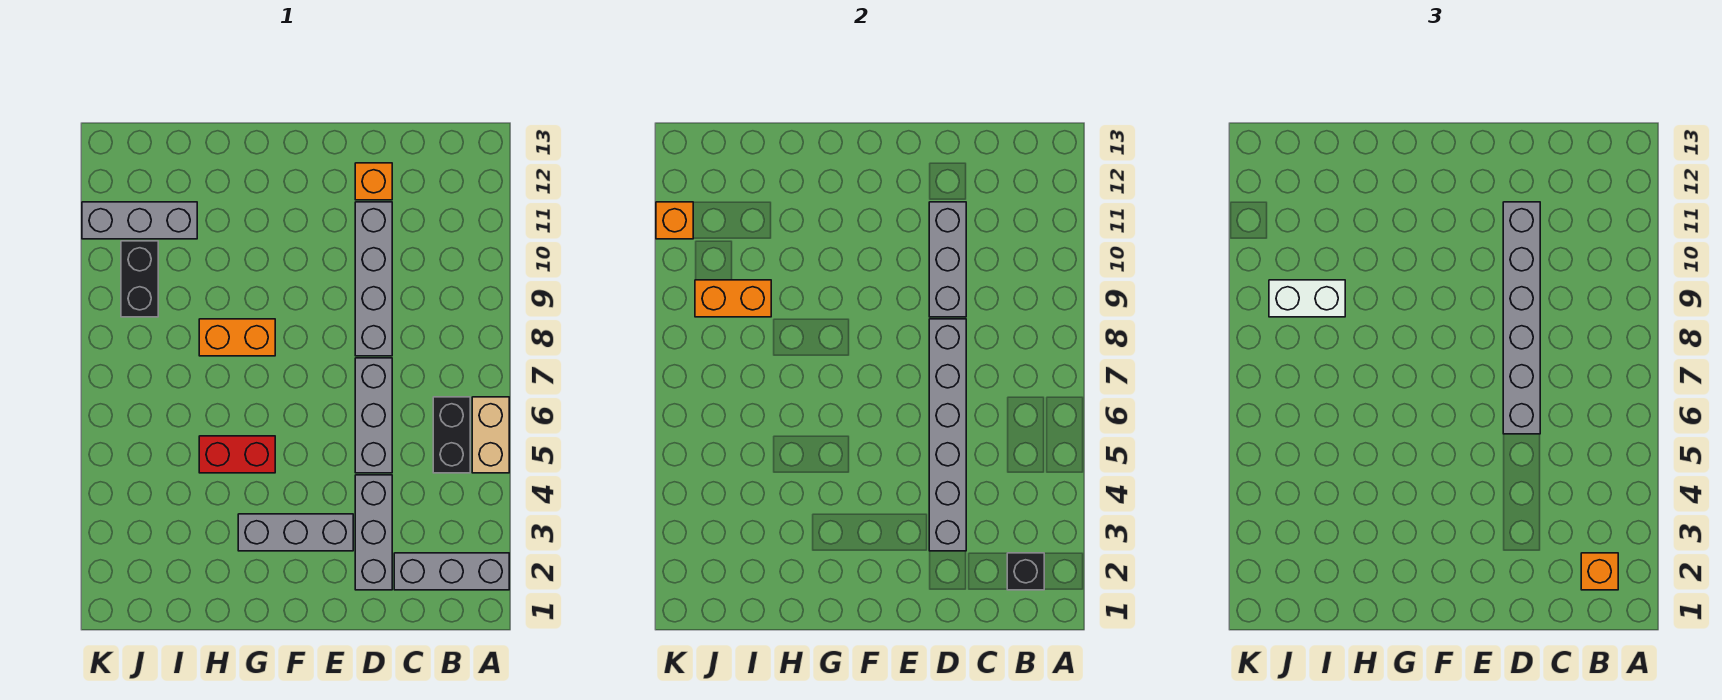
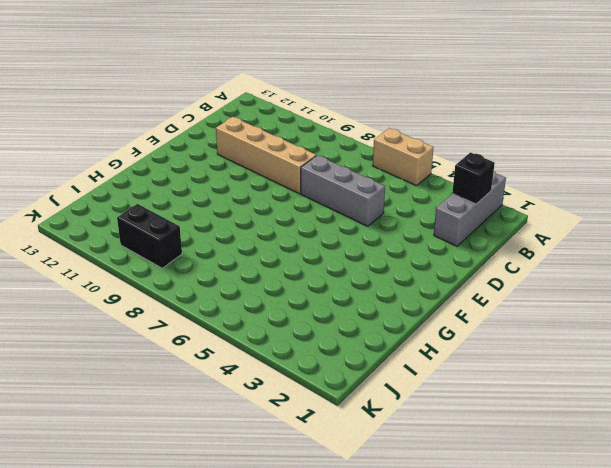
tan brick D8:D11 level 1 -> grey brick D8:D11 level 1
none -> black brick B5:B6 level 1
none -> grey brick D2:D4 level 1
none -> orange brick D12 level 1

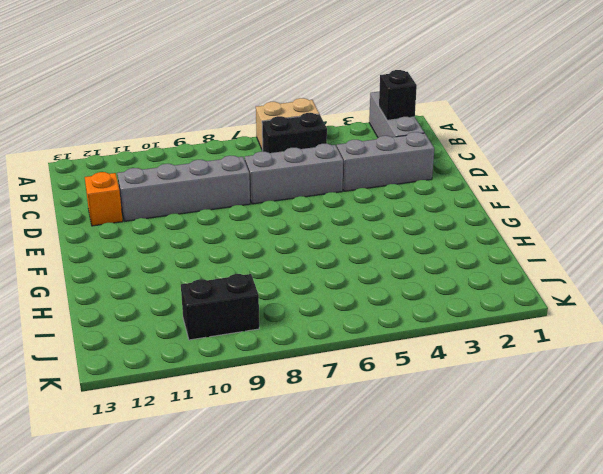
none -> grey brick E3:G3 level 1
none -> red brick G5:H5 level 1
none -> orange brick G8:H8 level 1

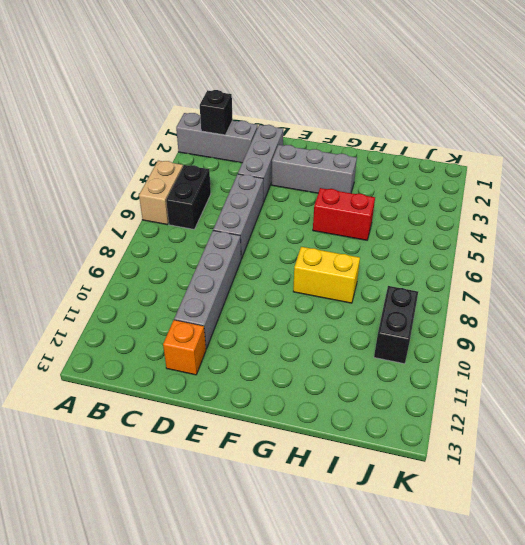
yellow brick G8:H8 level 1 -> orange brick G8:H8 level 1
none -> grey brick I11:K11 level 1
none -> grey brick D3:D8 level 2
none -> grey brick D9:D11 level 2

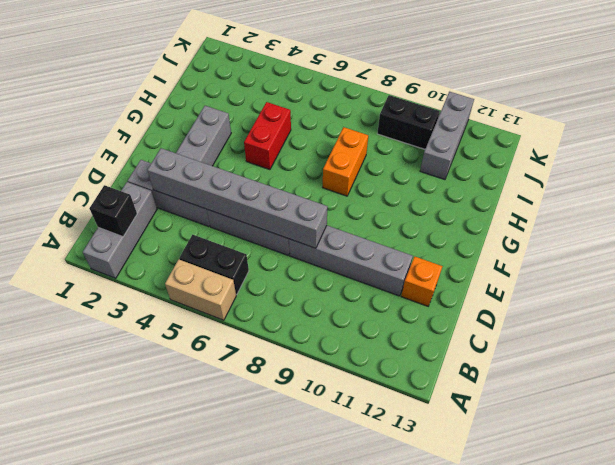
none -> grey brick D9:D11 level 2
none -> orange brick I9:J9 level 2
none -> orange brick K11 level 2

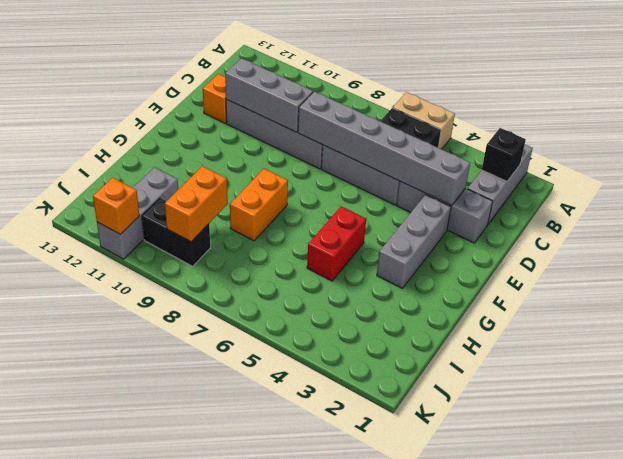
none -> orange brick B2 level 3
none -> grey brick D6:D11 level 3
none -> white brick I9:J9 level 3

